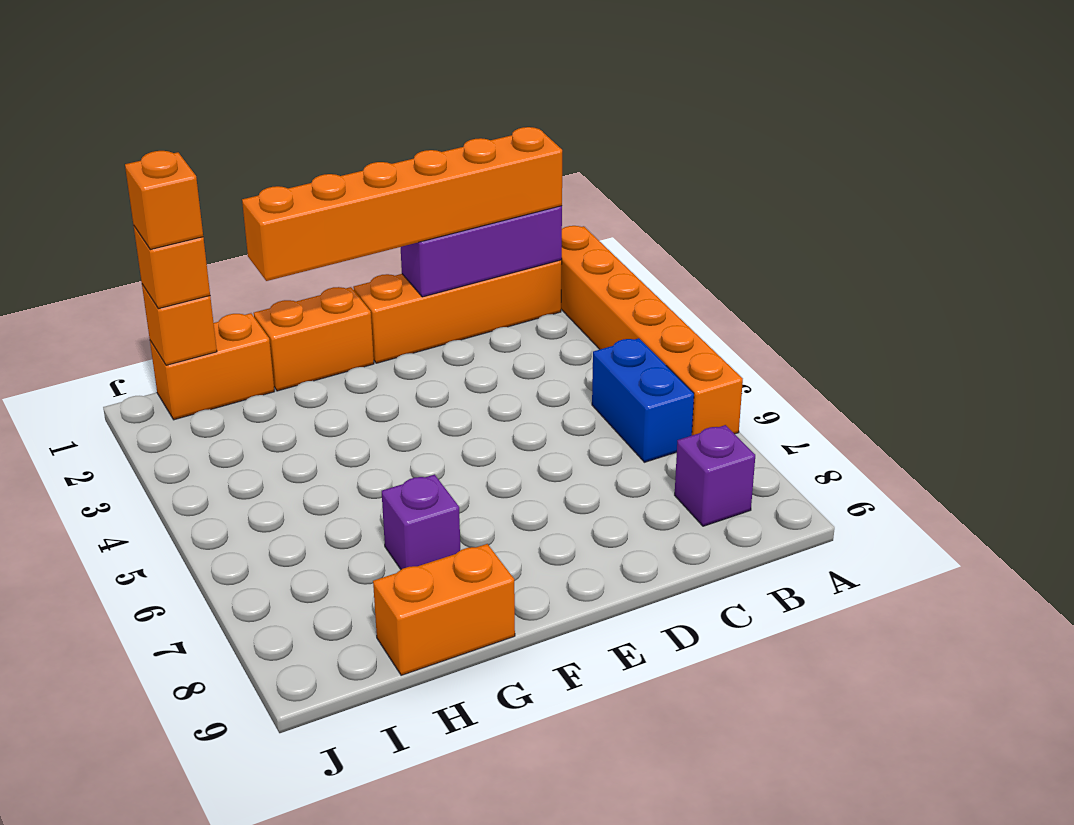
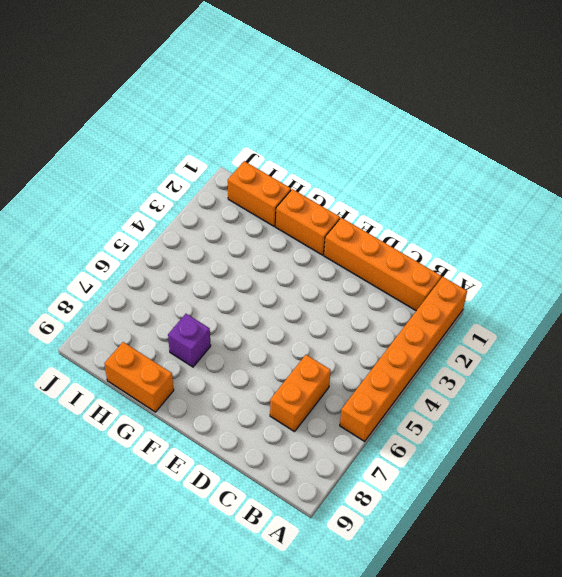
orange brick C6:C7 level 1 -> none
none -> blue brick B5:B6 level 1
none -> purple brick B8 level 1
none -> purple brick B1:D1 level 2

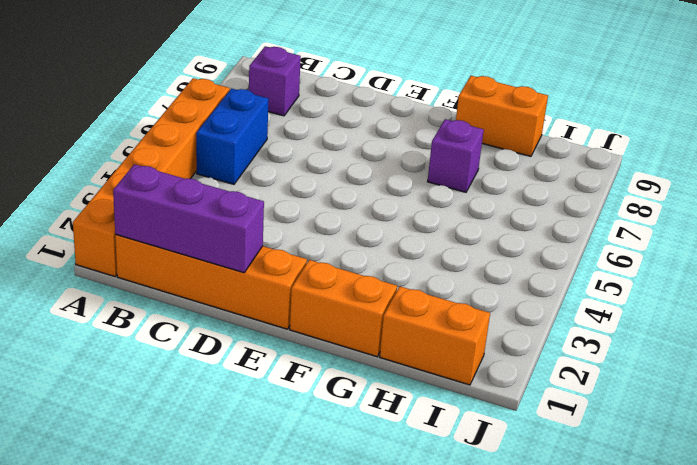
none -> orange brick I1 level 2
none -> orange brick B1:G1 level 3
none -> orange brick I1 level 3

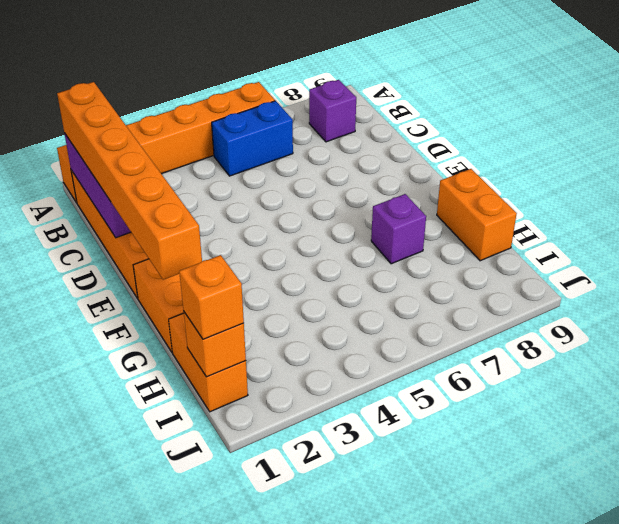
none -> orange brick I1 level 4

